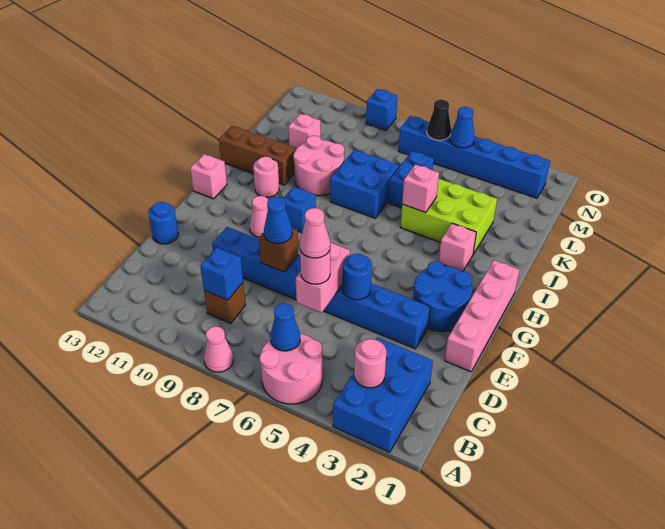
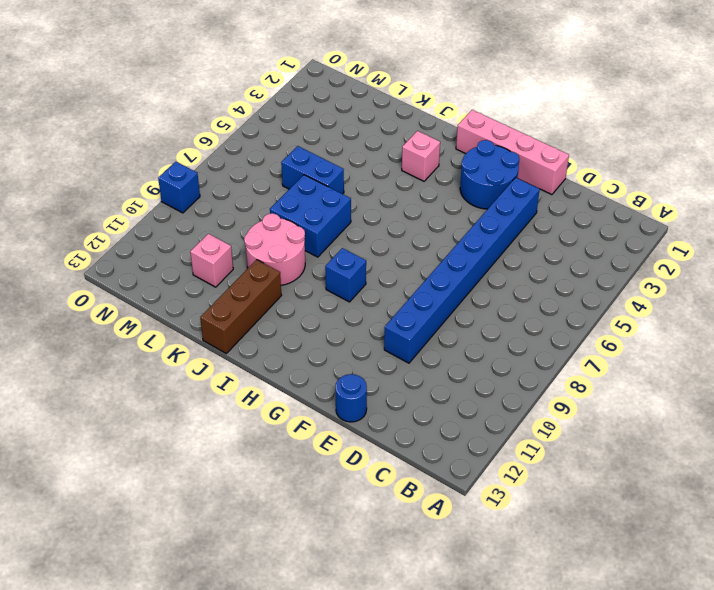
none -> blue brick A2:C3 level 1
none -> pink round brick A5:B6 level 1
none -> pink cone A8 level 1
none -> brown brick C9 level 1

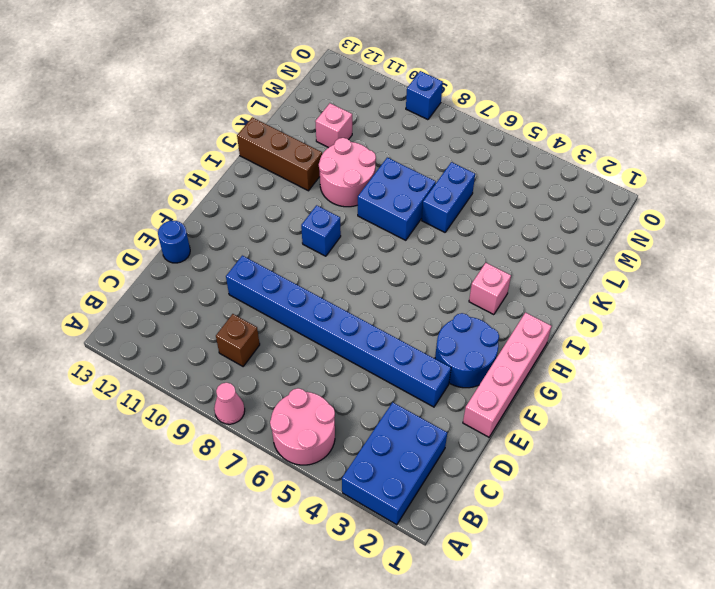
none -> pink cone G10 level 1
none -> pink brick H13 level 1
none -> pink round brick I11 level 1
none -> lime brick J3:K5 level 1

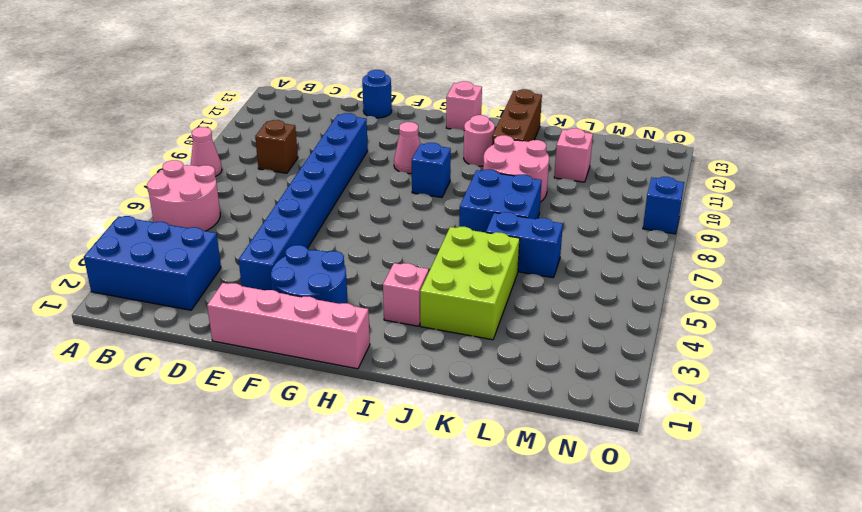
none -> blue brick N2:N7 level 1
none -> pink round brick B3 level 2
none -> blue cone B6 level 2
none -> blue brick C9 level 2

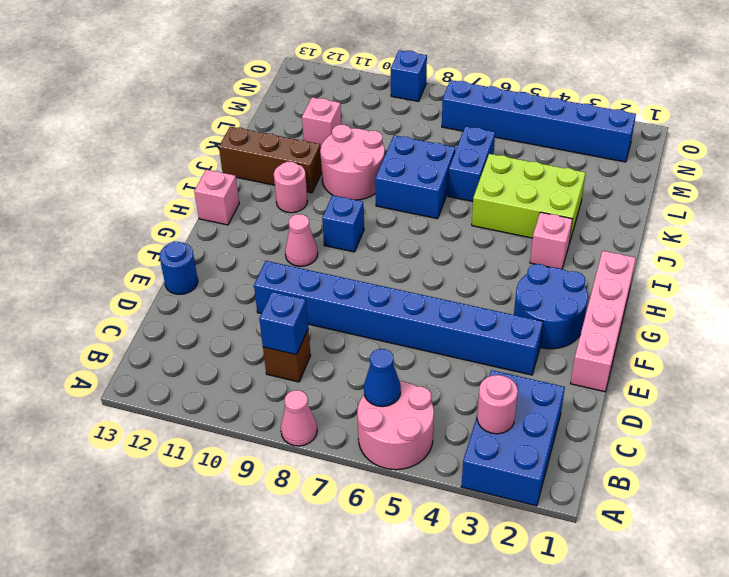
none -> pink brick D6:E6 level 2
none -> blue round brick E5 level 2
none -> brown brick E8 level 2
none -> pink brick J5 level 2

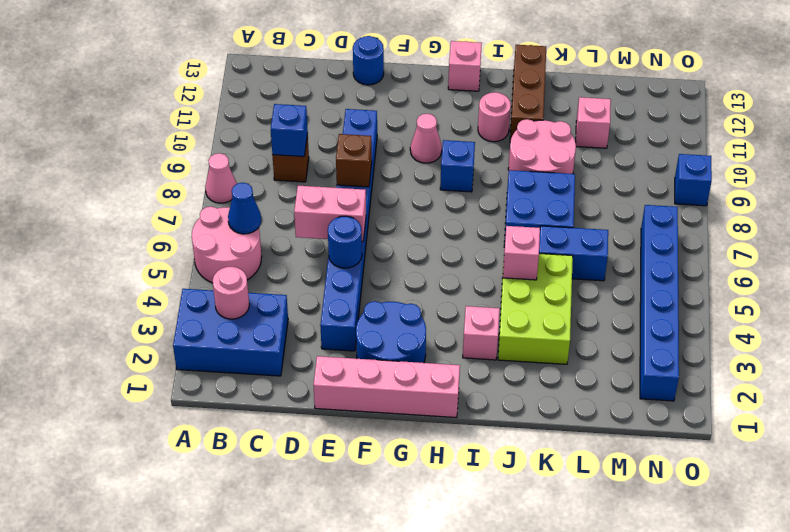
none -> blue cone N5 level 2
none -> black cone N6 level 2
none -> pink round brick D6 level 3
none -> blue cone E8 level 3

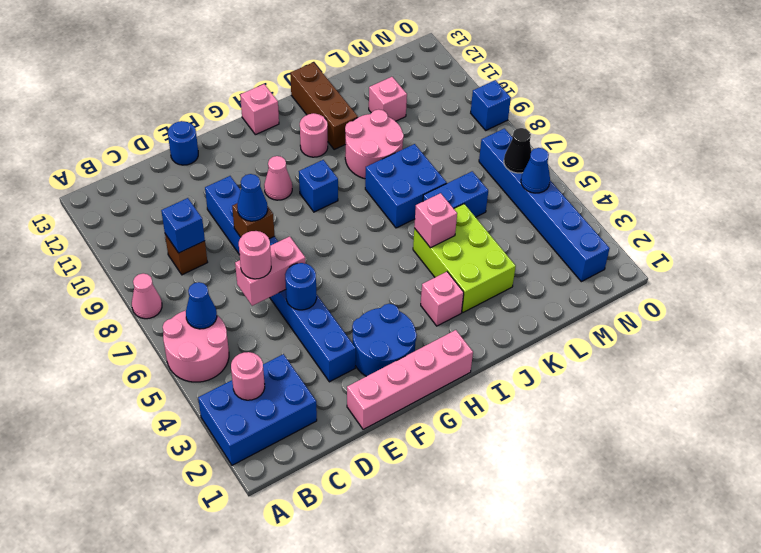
none -> pink cone D6 level 4

